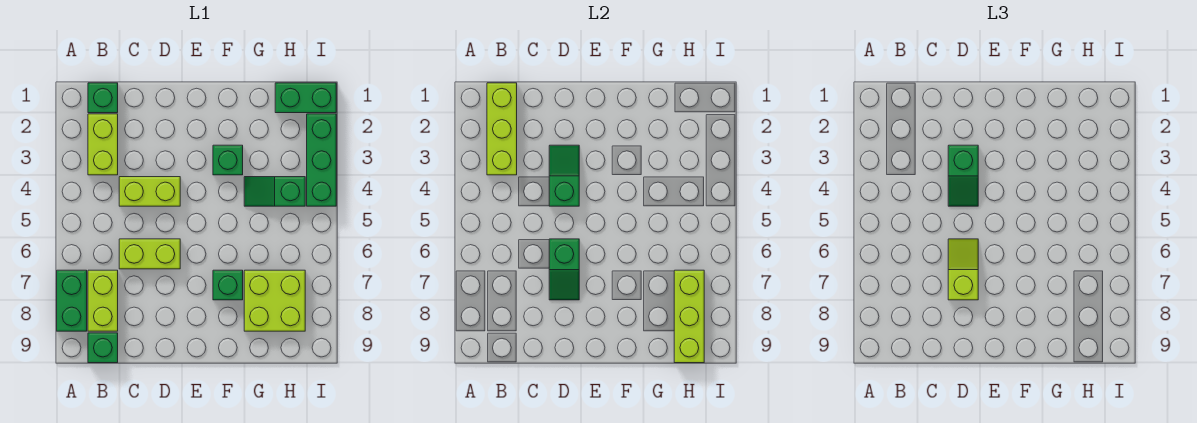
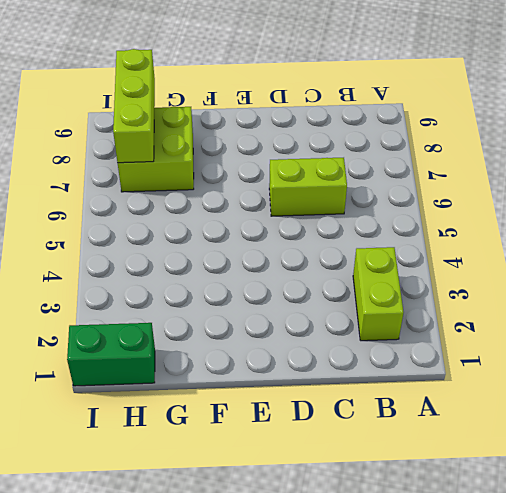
none -> green brick A7:A8 level 1
none -> green brick B1 level 1
none -> lime brick B7:B8 level 1

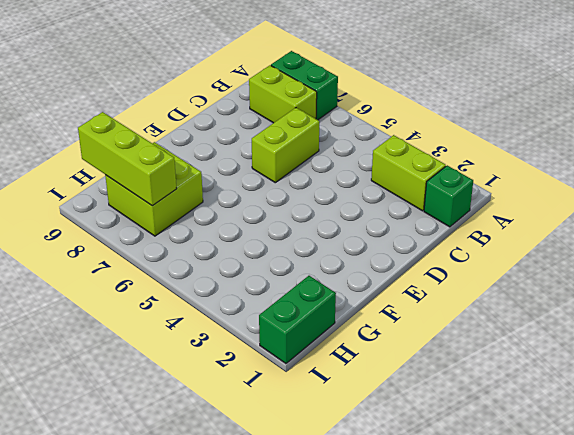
none -> green brick B9 level 1
none -> lime brick C4:D4 level 1
none -> green brick F3 level 1

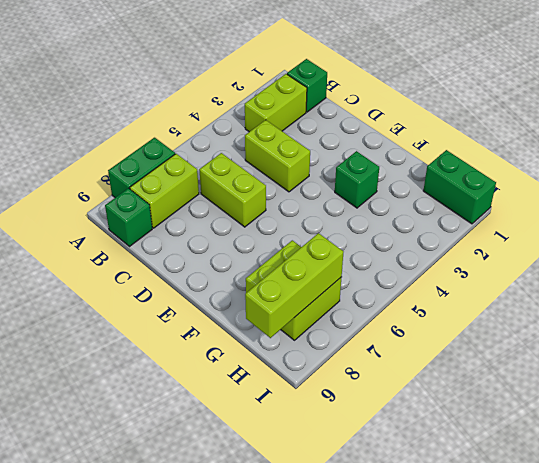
none -> green brick F7 level 1
none -> green slope G4:H4 level 1 top H
none -> green brick I2:I4 level 1

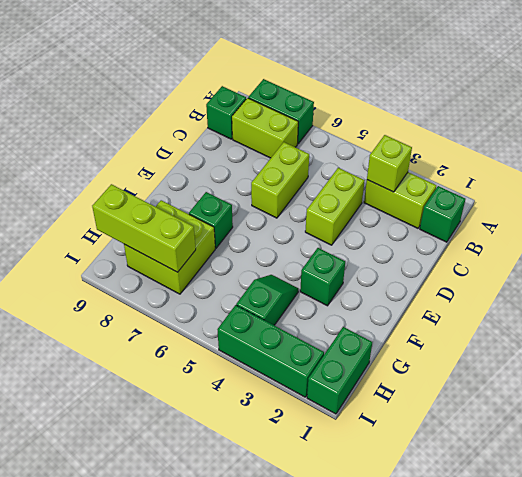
lime brick B3 level 2 -> lime brick B1:B3 level 2
none -> green slope D3:D4 level 2 top 4
none -> green slope D6:D7 level 2 top 6
none -> green slope D3:D4 level 3 top 3

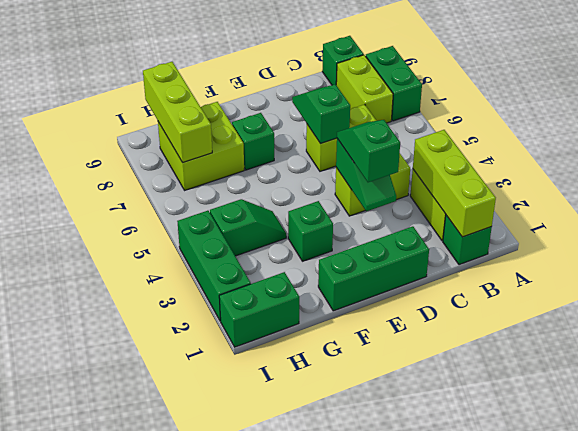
green brick D1:F1 level 1 -> none
none -> lime slope D6:D7 level 3 top 7

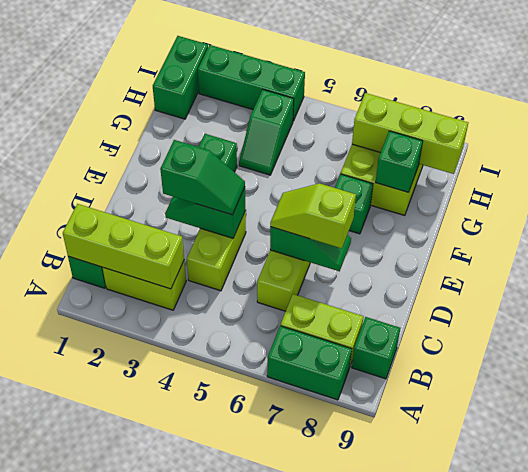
green brick G8 level 2 -> none

